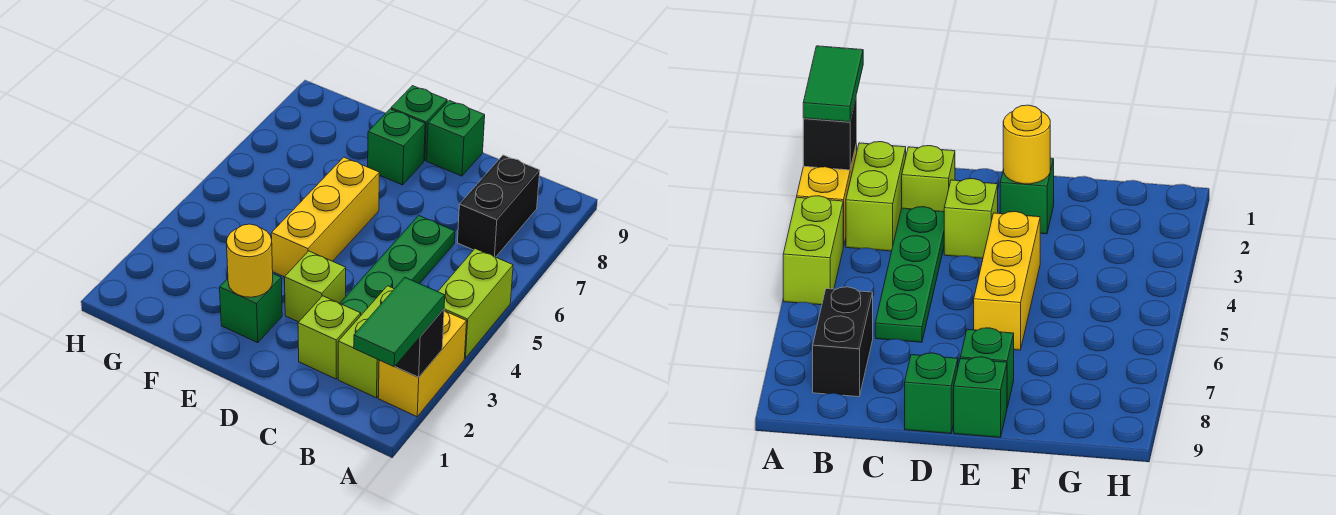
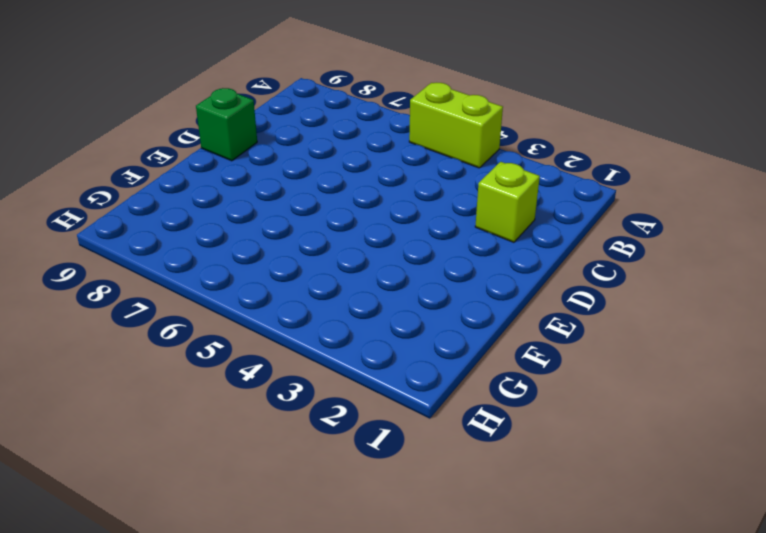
none -> yellow brick A2:A3 level 1
none -> lime brick B2:B3 level 1
none -> black brick B7:B8 level 1

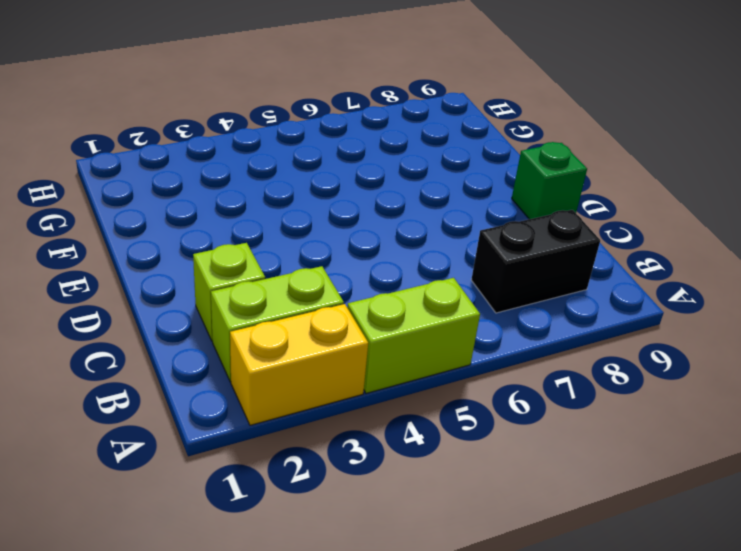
none -> green plate C3:C6 level 1
none -> lime brick D3 level 1
none -> green brick E2 level 1

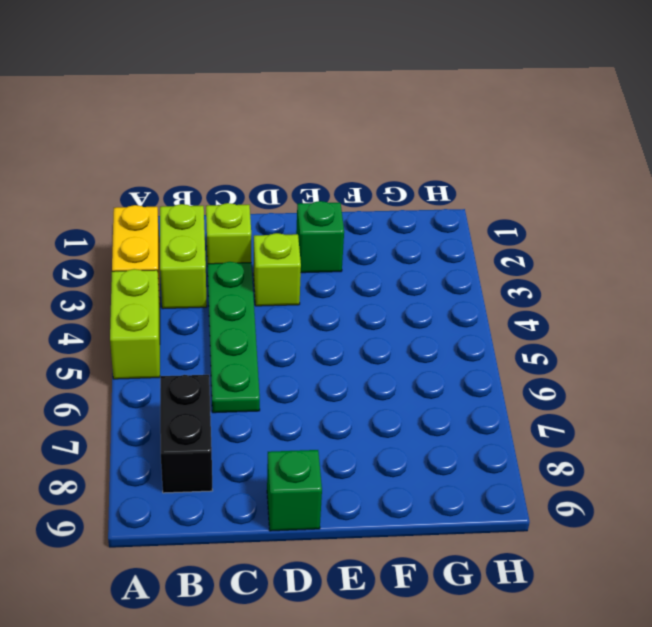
none -> yellow brick E4:E6 level 1
none -> green brick E8 level 1
none -> green brick E9 level 1

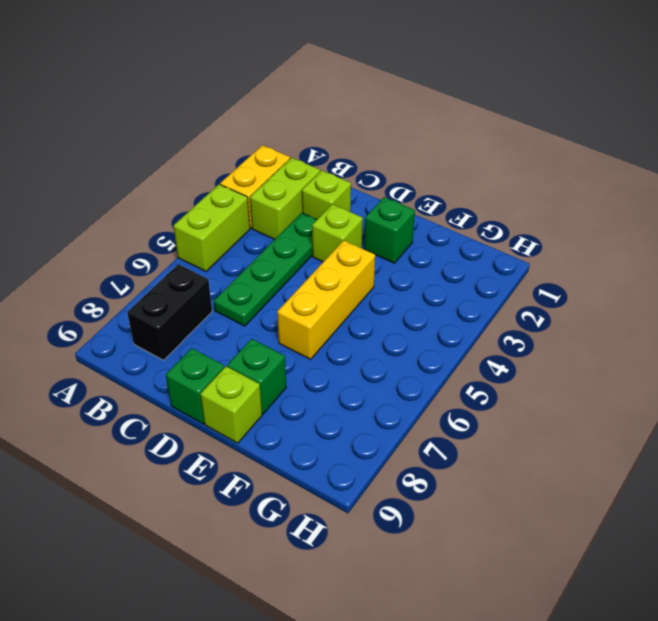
lime brick E9 level 1 -> green brick E9 level 1
none -> black brick A2 level 2
none -> yellow round brick E2 level 2
none -> green tile A1:A2 level 3

